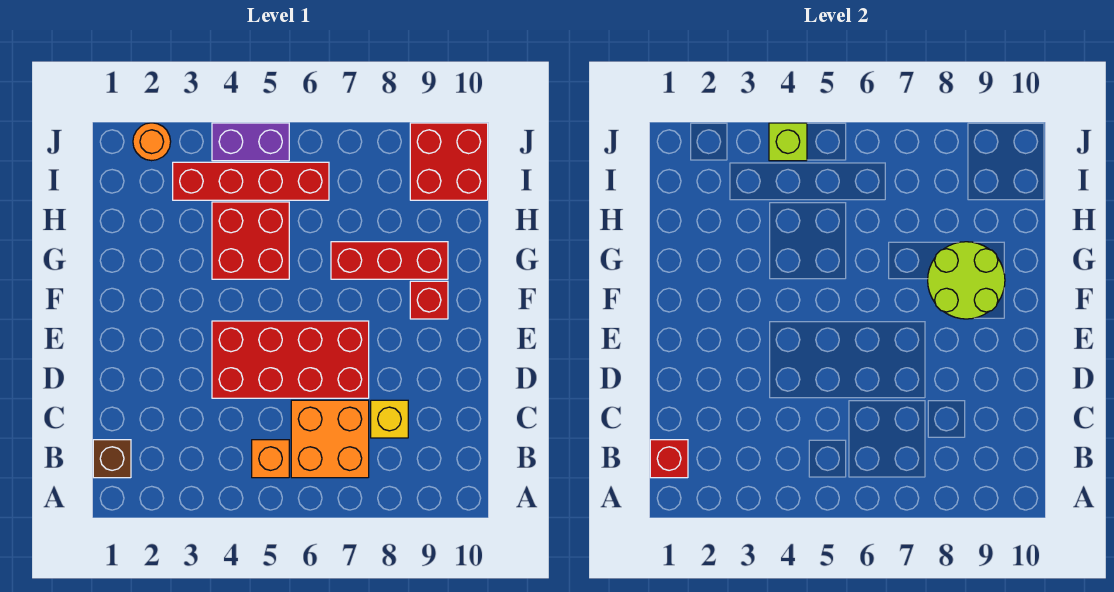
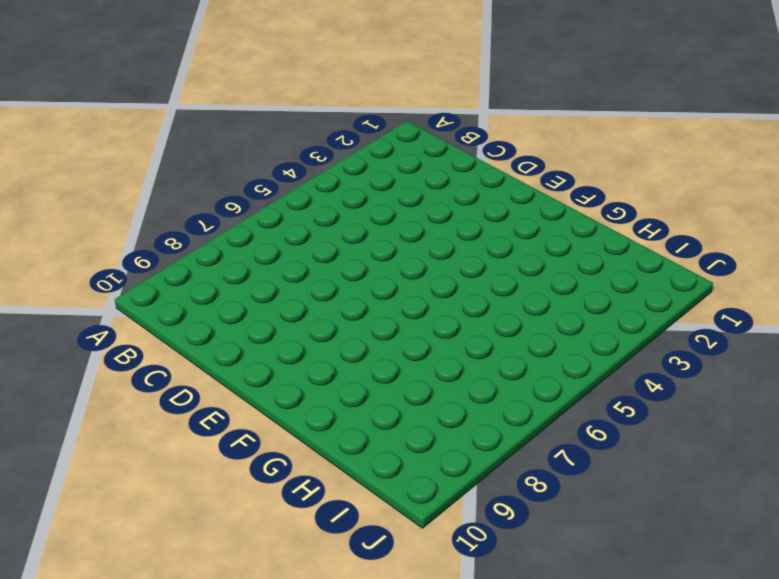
none -> brown brick B1 level 1
none -> orange brick B5 level 1
none -> orange brick B6:C7 level 1

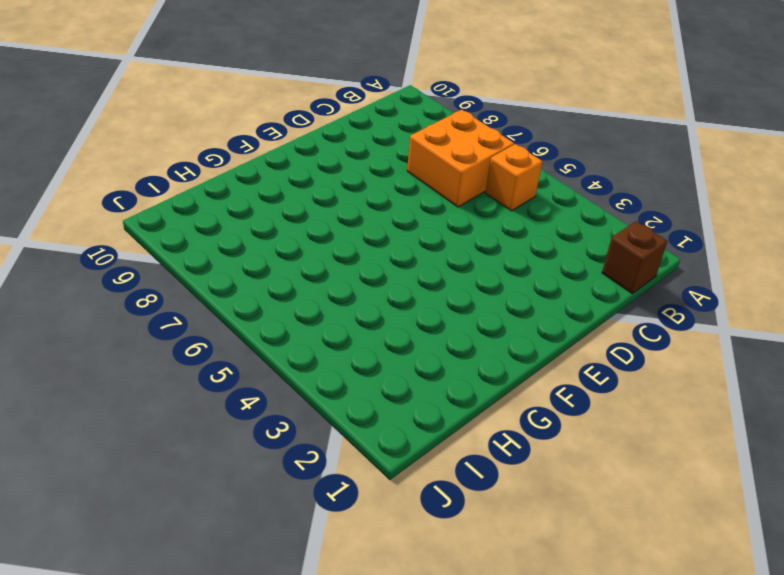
none -> yellow brick C8 level 1
none -> red brick D4:E7 level 1
none -> red brick F9 level 1

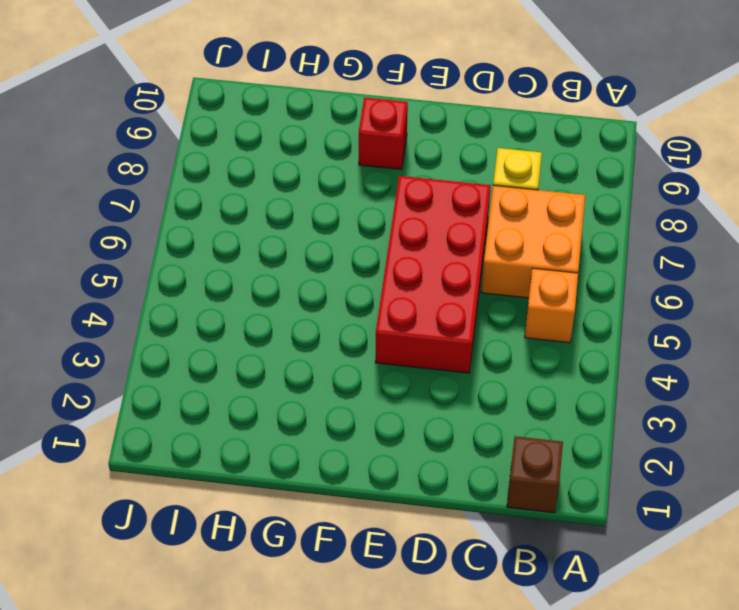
none -> red brick G4:H5 level 1
none -> red brick G7:G9 level 1
none -> red brick I3:I6 level 1

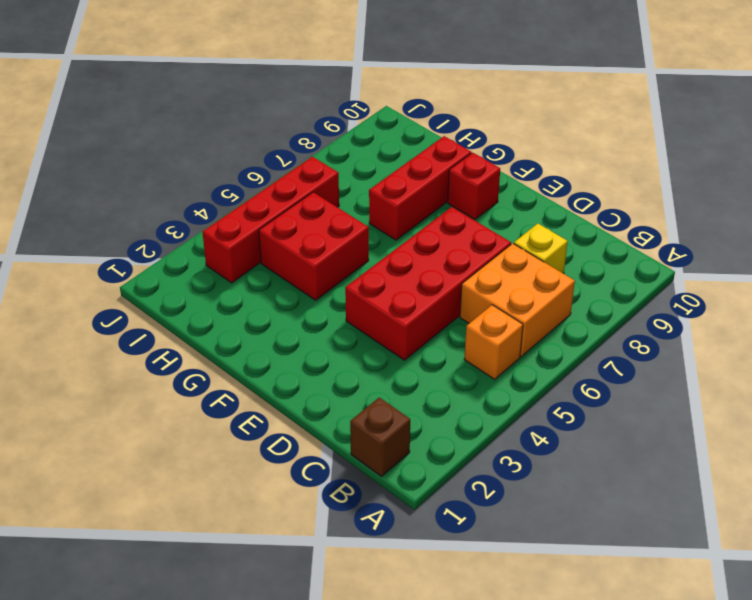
none -> red brick I9:J10 level 1
none -> orange round brick J2 level 1
none -> purple brick J4:J5 level 1

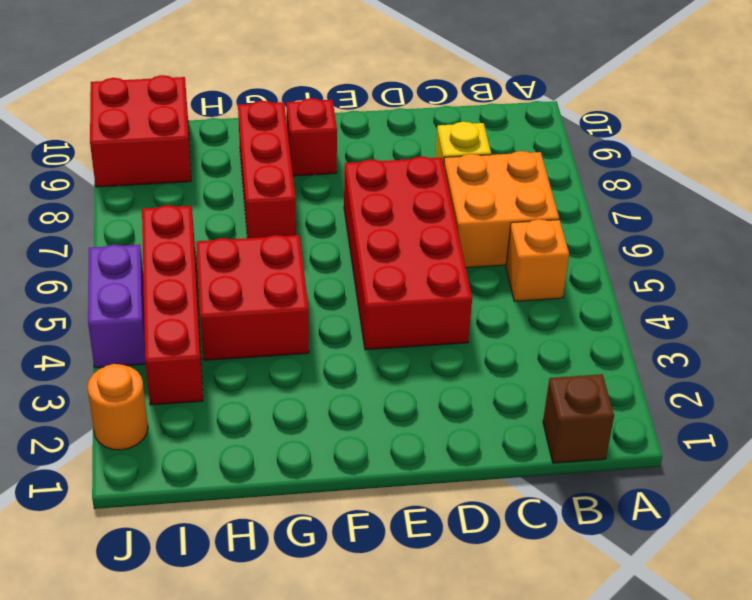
none -> red brick B1 level 2
none -> lime round brick F8:G9 level 2
none -> lime brick J4 level 2

